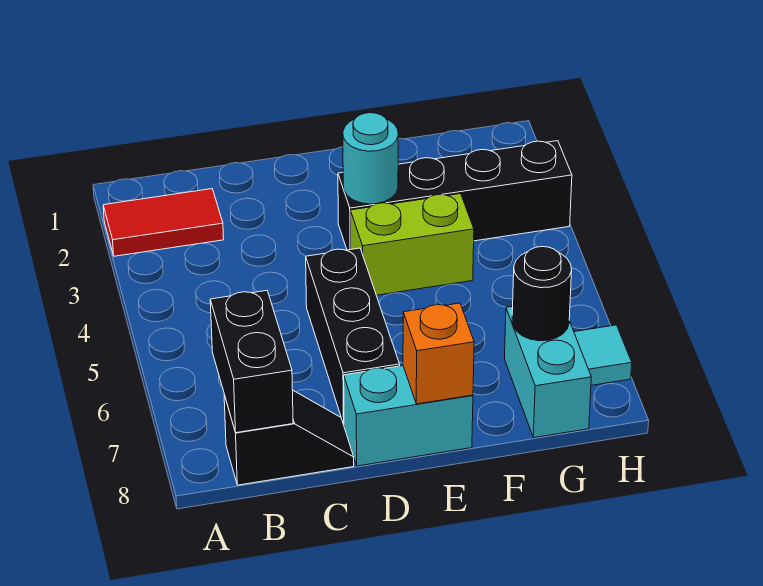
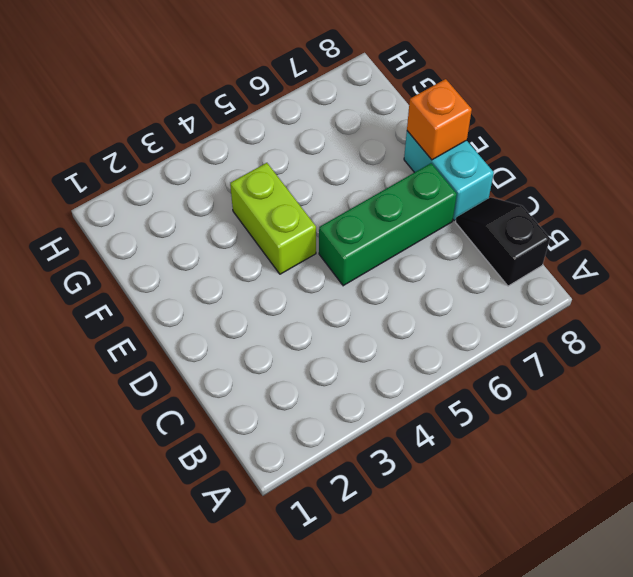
green brick D5:D7 level 1 -> black brick D5:D7 level 1
none -> red tile A2:B2 level 1
none -> black brick E3:H3 level 1
none -> cyan brick G7:G8 level 1

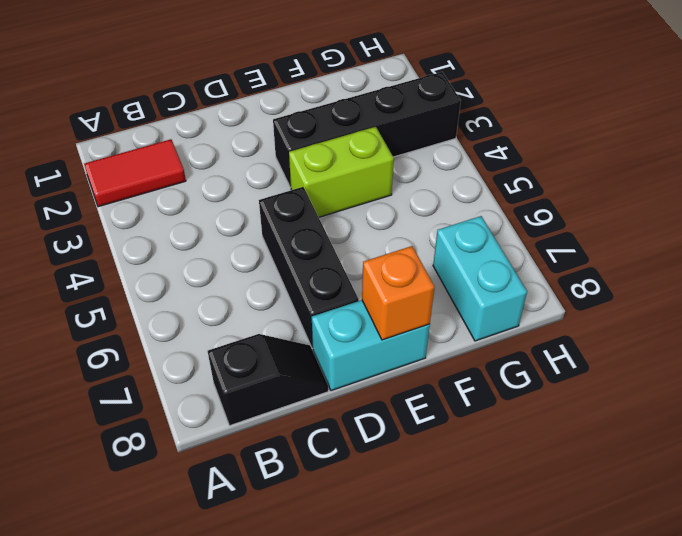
none -> cyan tile H7 level 1
none -> black brick B7:B8 level 2
none -> cyan round brick E3 level 2

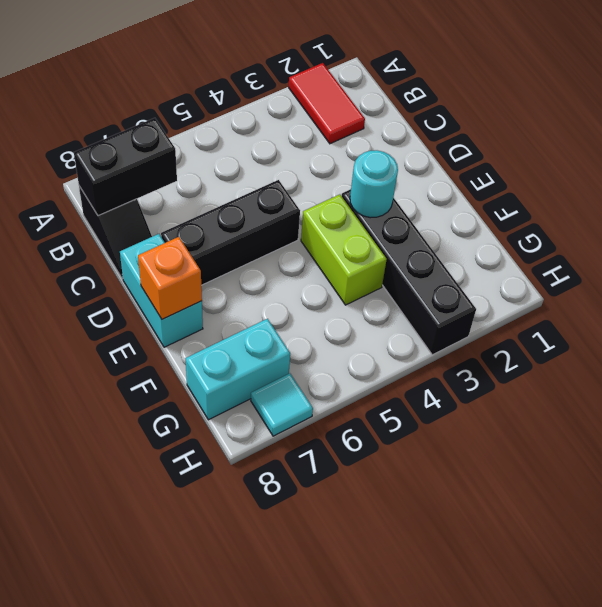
none -> black round brick G7 level 2

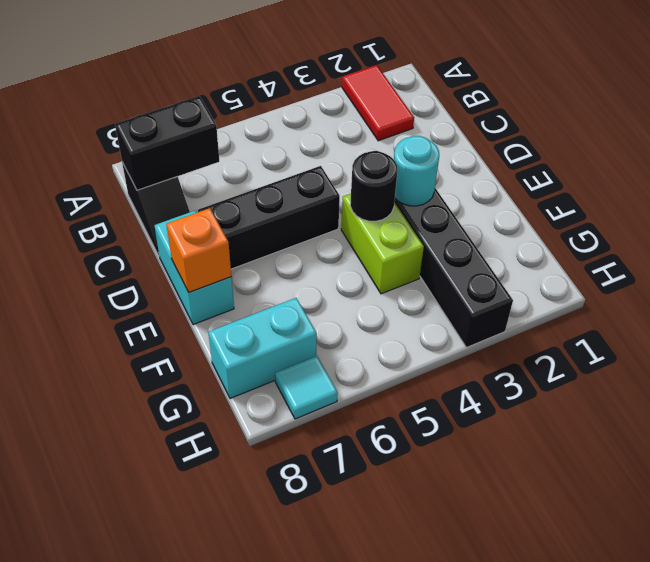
black round brick E4 level 2 -> black round brick G7 level 2

